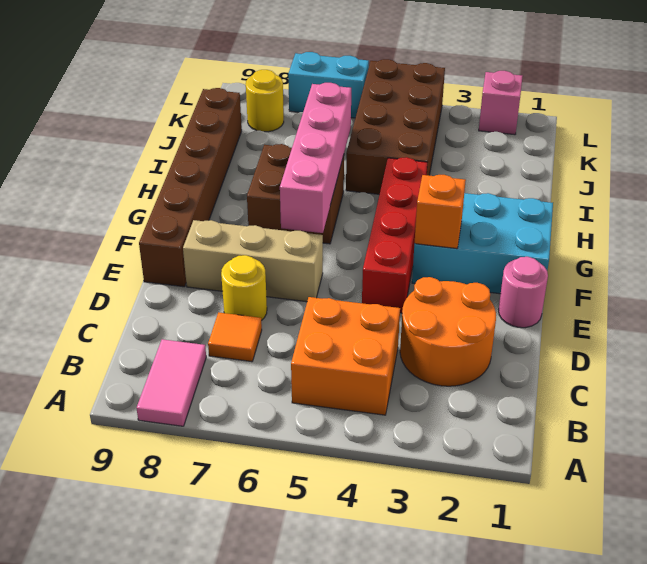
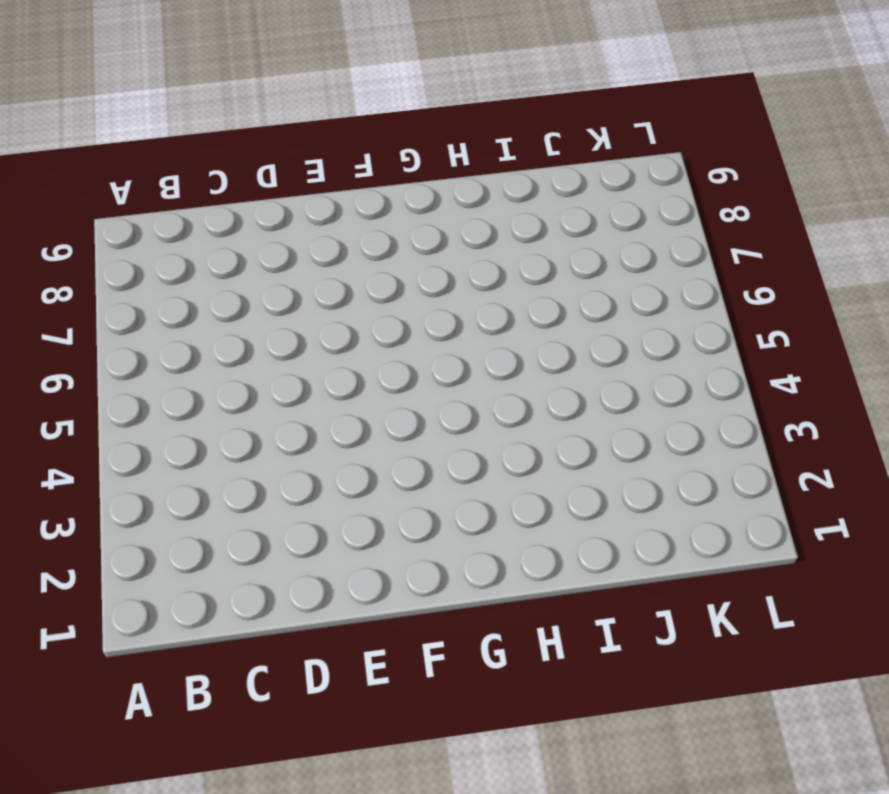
none -> pink tile A8:B8 level 1
none -> orange brick B4:C5 level 1
none -> orange round brick C2:D3 level 1

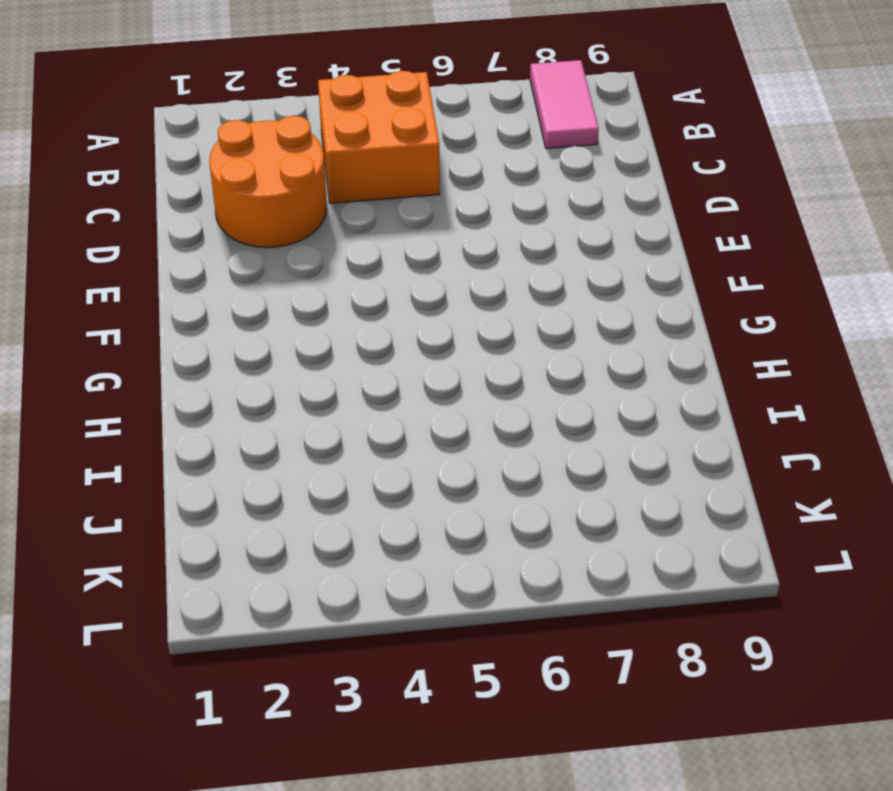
none -> orange tile C7 level 1
none -> yellow round brick D7 level 1
none -> pink round brick E1 level 1

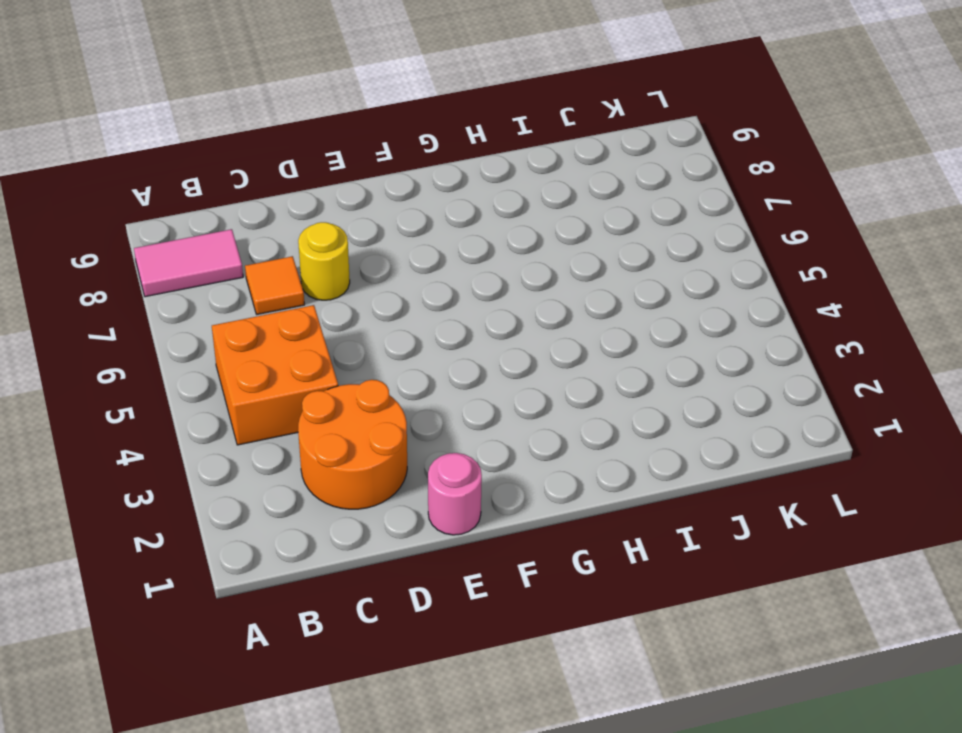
none -> red brick E4:H4 level 1
none -> tan brick E6:E8 level 1
none -> brown brick E9:J9 level 1

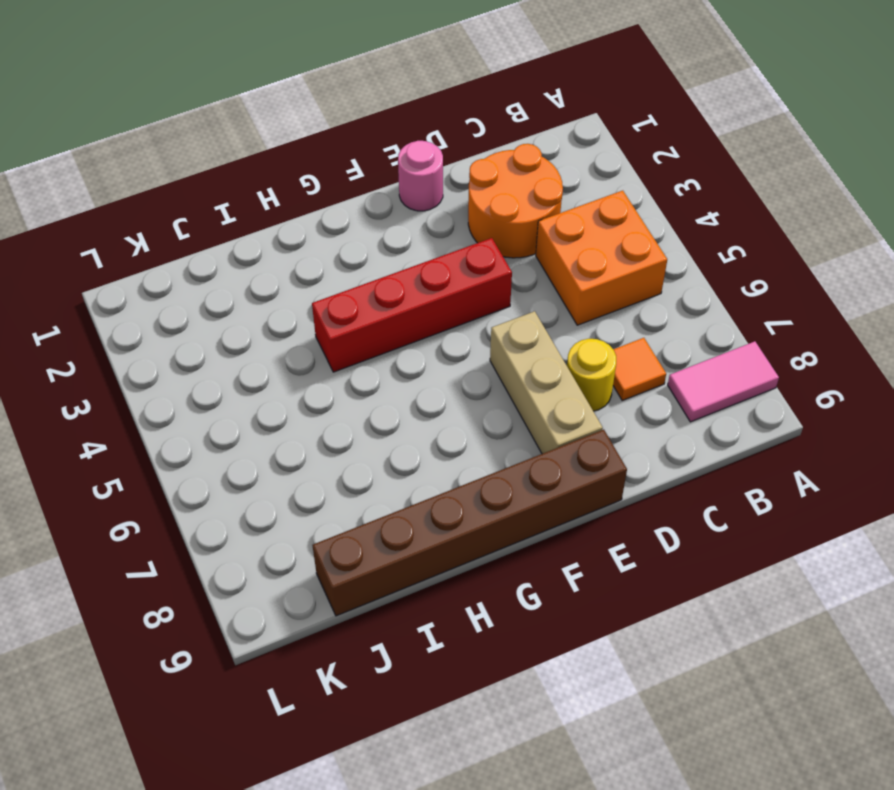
none -> cyan brick F1:G3 level 1
none -> brown brick G6:H7 level 1
none -> brown brick I4:L5 level 1

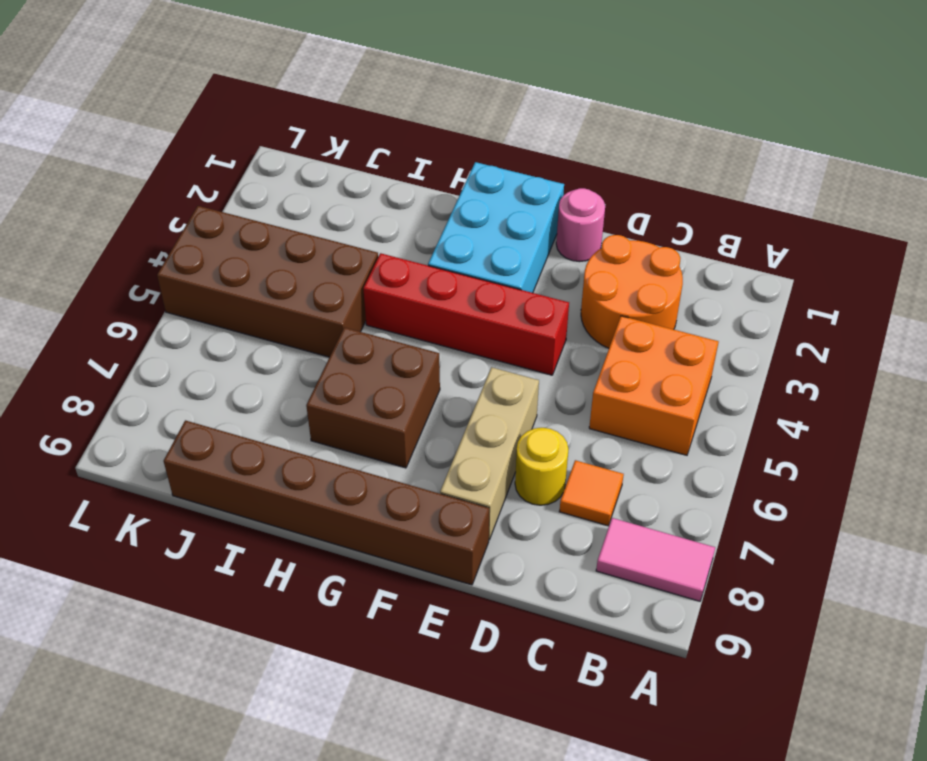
none -> yellow round brick K8 level 1
none -> pink brick L2 level 1
none -> cyan brick L6:L7 level 1

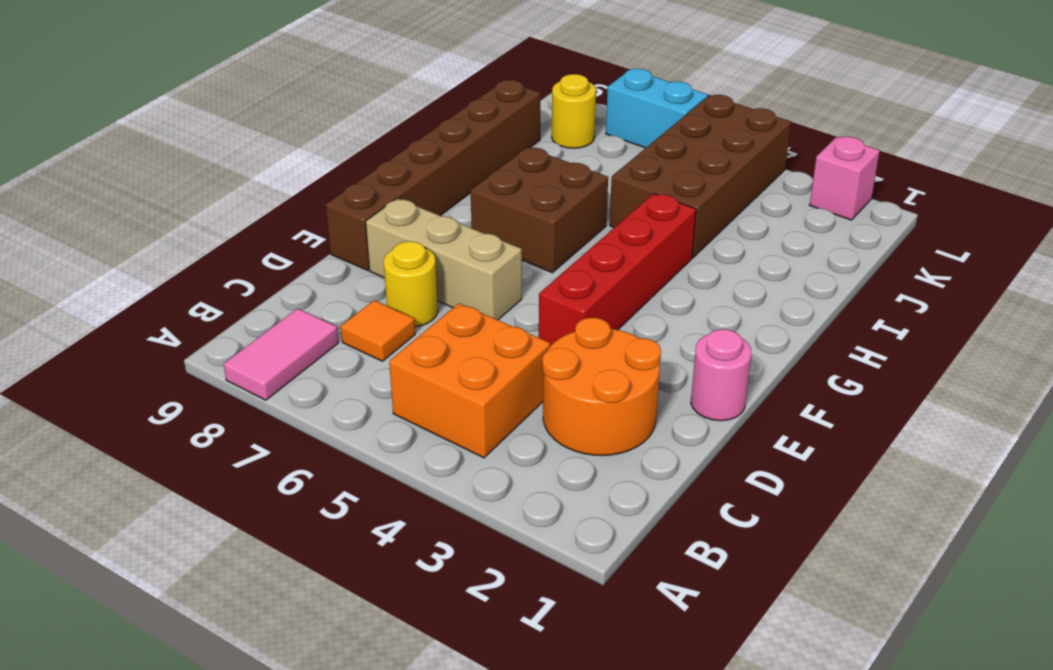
none -> cyan brick F1:G3 level 1
none -> orange brick F3 level 2
none -> pink brick F6:I6 level 2

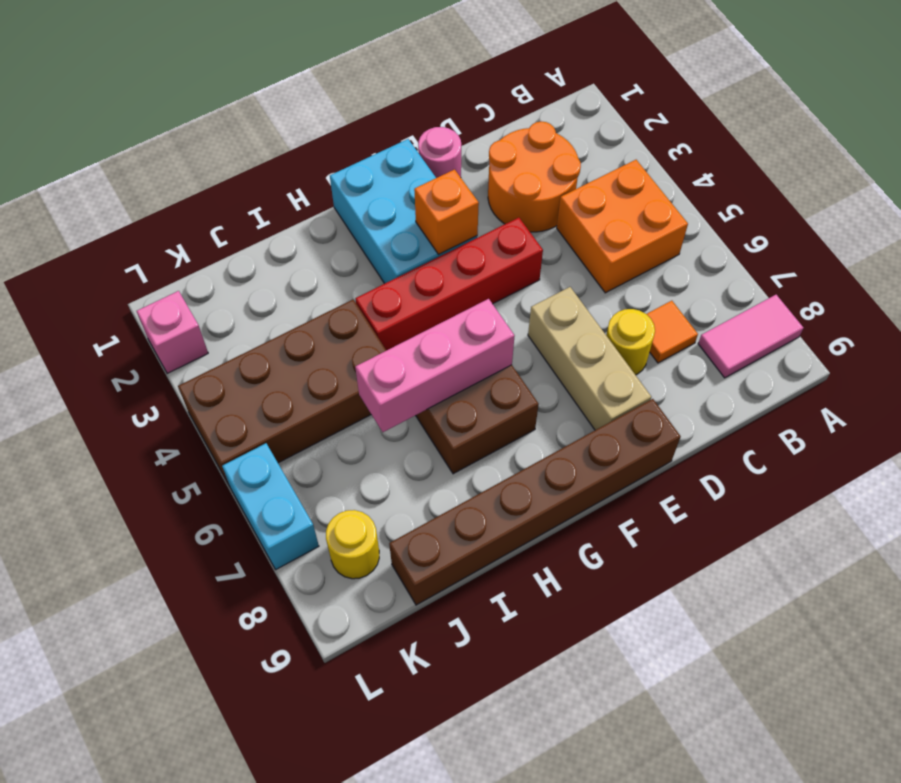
pink brick G6:I6 level 2 -> pink brick F6:I6 level 2

